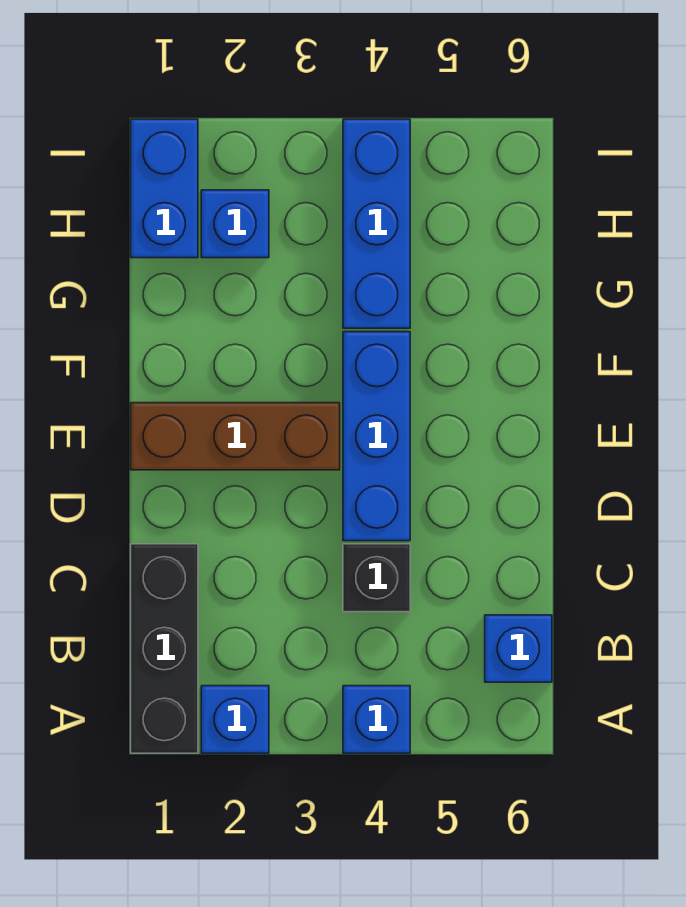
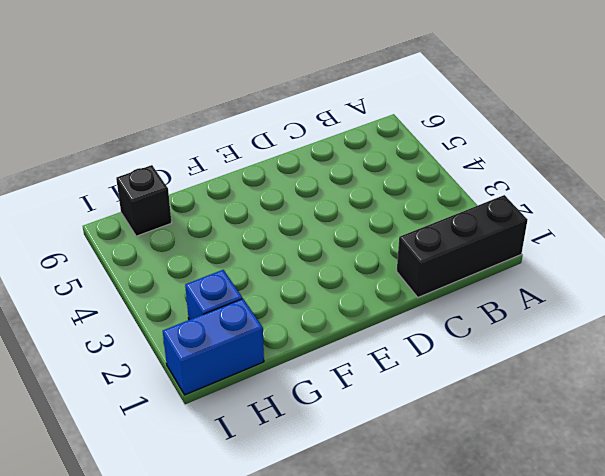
black brick H6 level 1 -> black brick C4 level 1
none -> blue brick A2 level 1
none -> blue brick A4 level 1

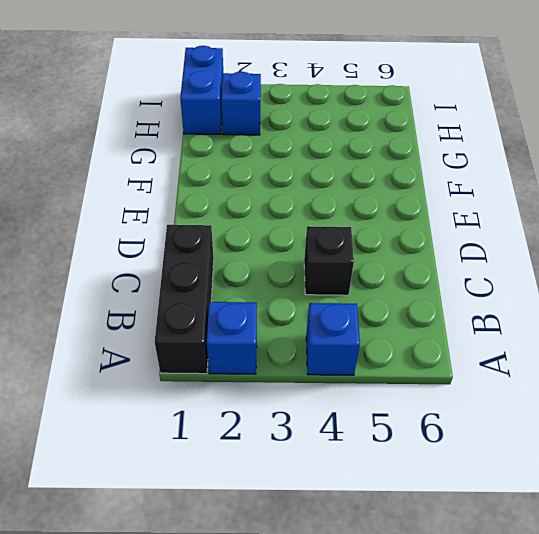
none -> blue brick B6 level 1
none -> blue brick D4:F4 level 1

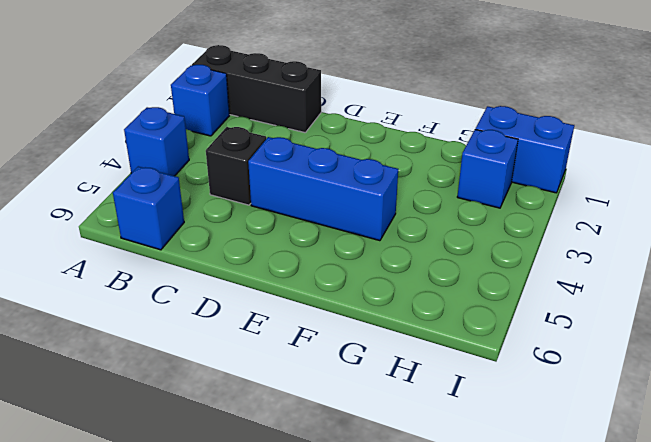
none -> brown brick E1:E3 level 1
none -> blue brick G4:I4 level 1

